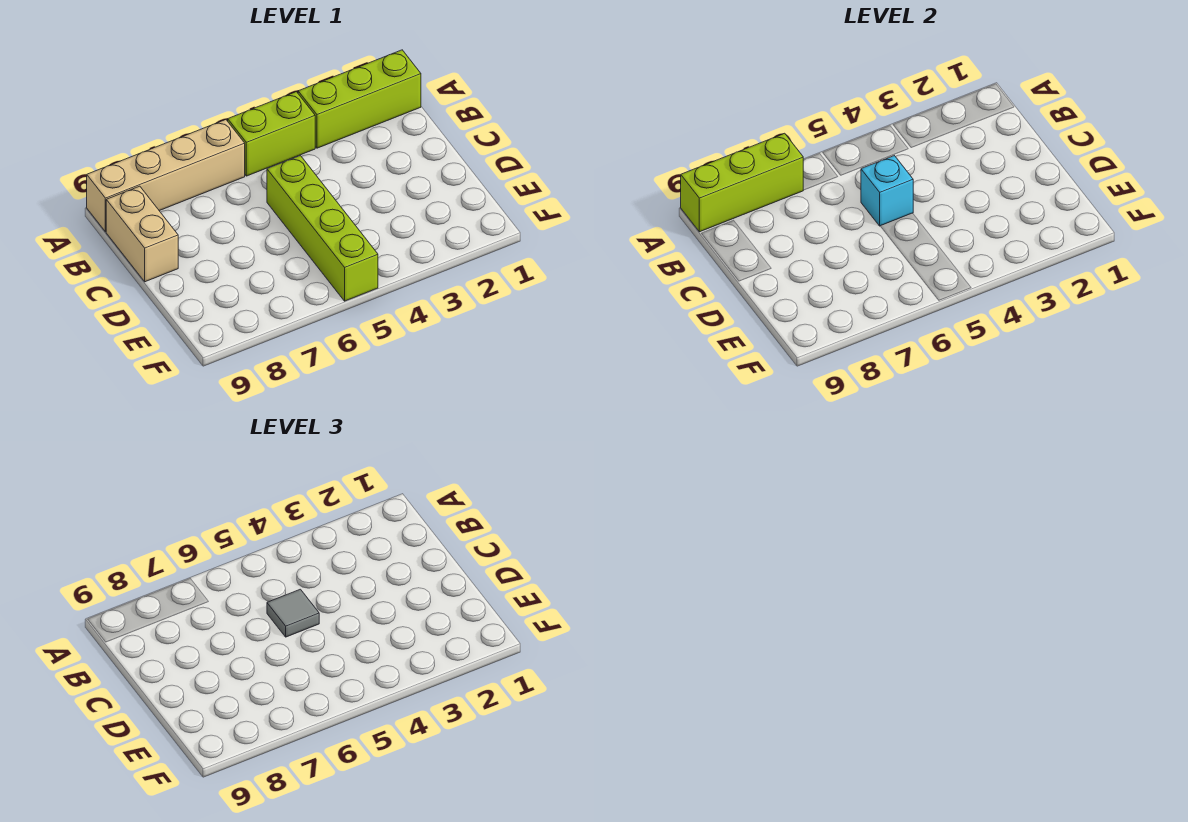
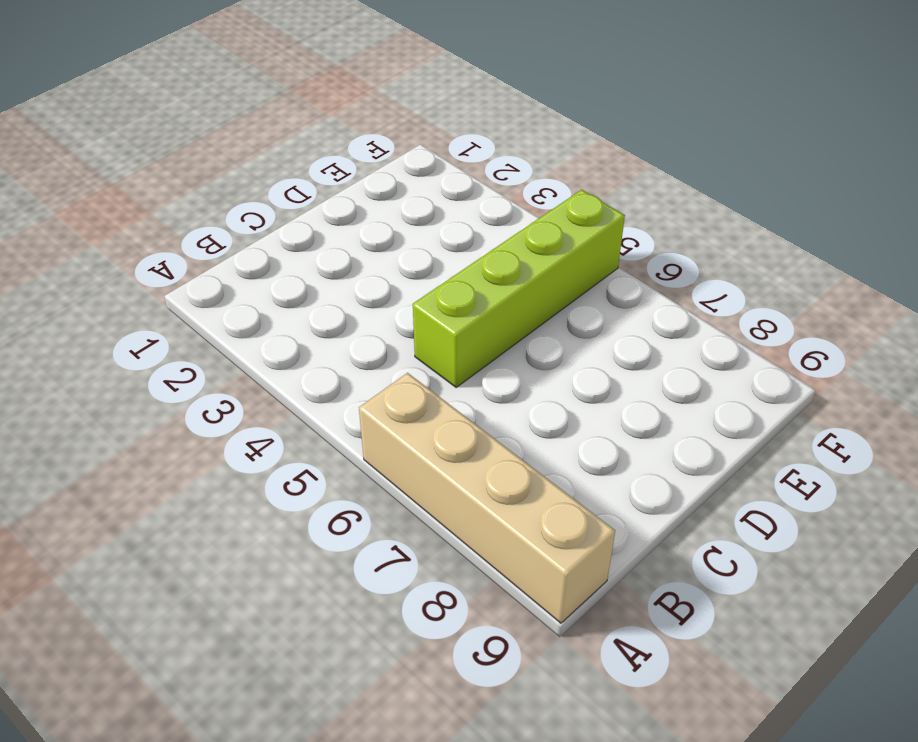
none -> lime brick A1:A3 level 1
none -> lime brick A4:A5 level 1

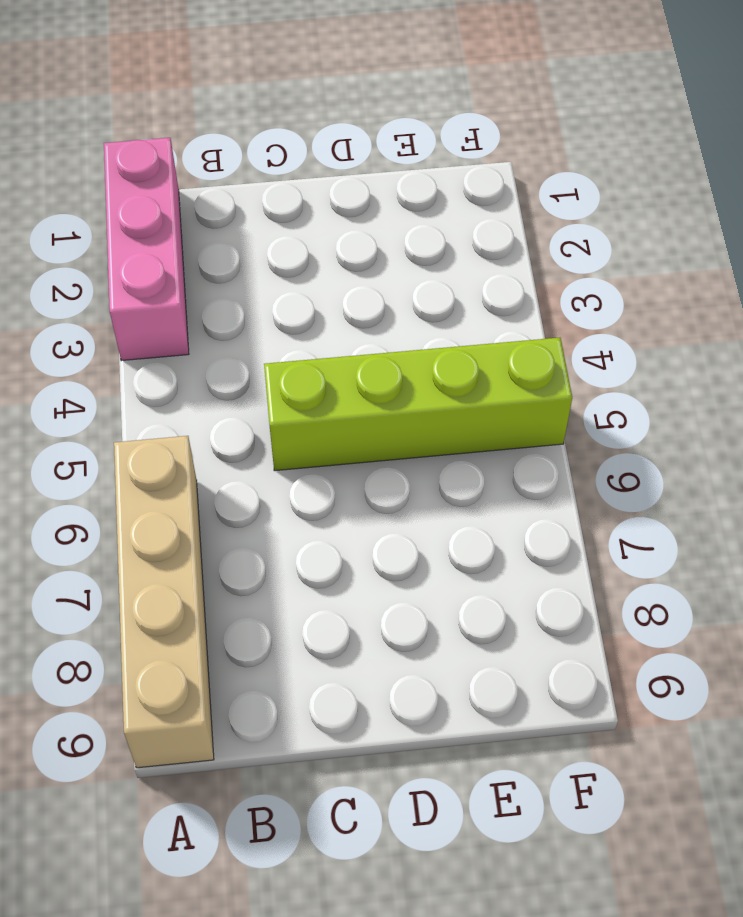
pink brick A1:A3 level 1 -> lime brick A1:A3 level 1
none -> lime brick A4:A5 level 1
none -> tan brick B9:C9 level 1

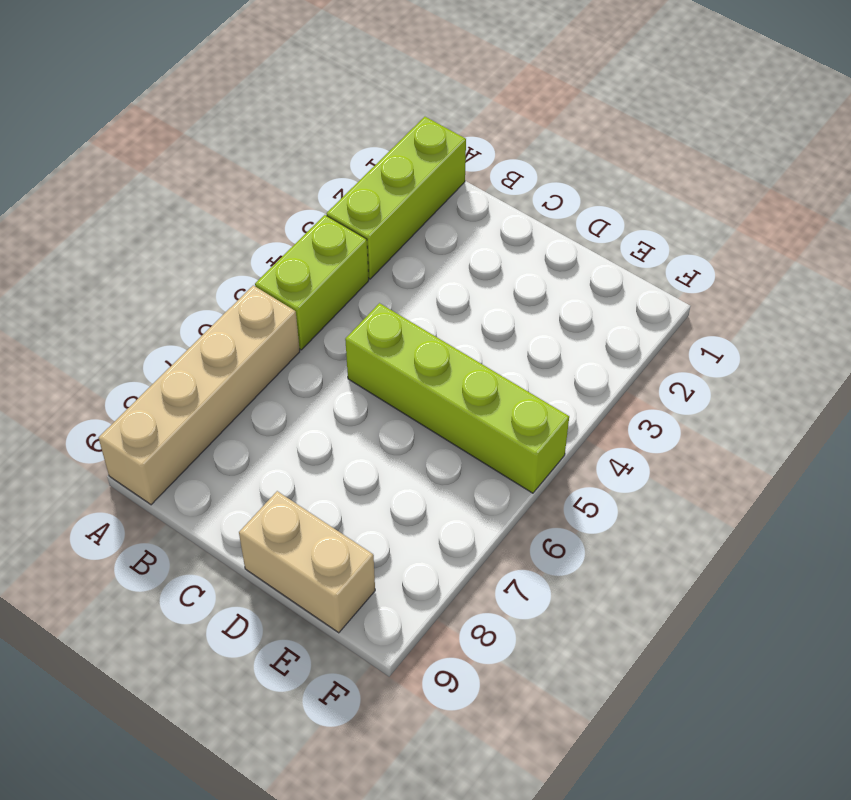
tan brick D9:E9 level 1 -> tan brick B9:C9 level 1
none -> lime brick A7:A9 level 2
none -> cyan brick C5 level 2

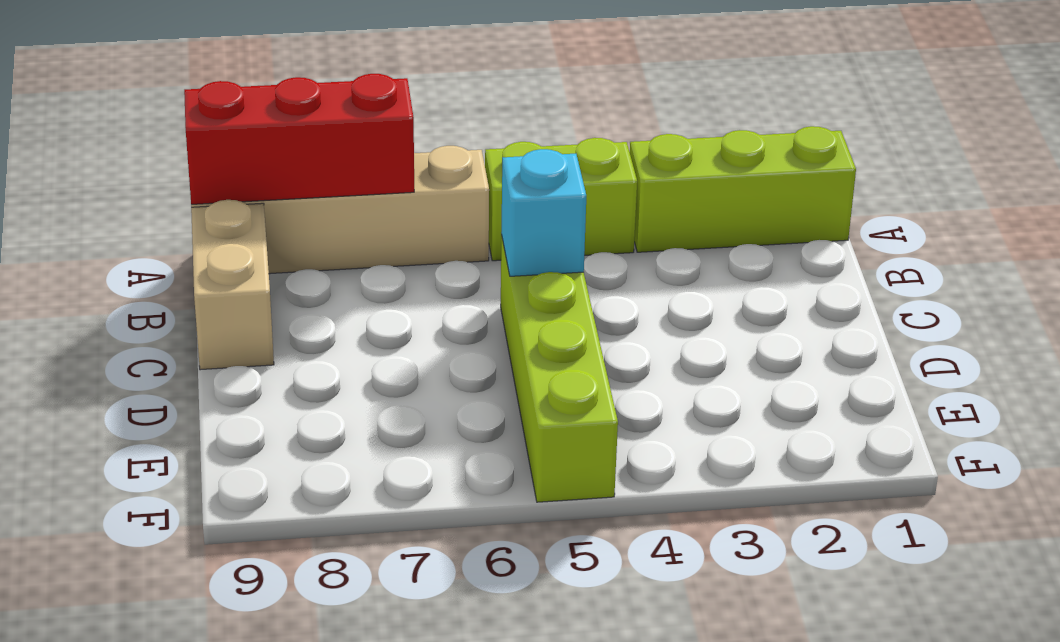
red brick A7:A9 level 2 -> lime brick A7:A9 level 2
none -> grey tile C5 level 3

